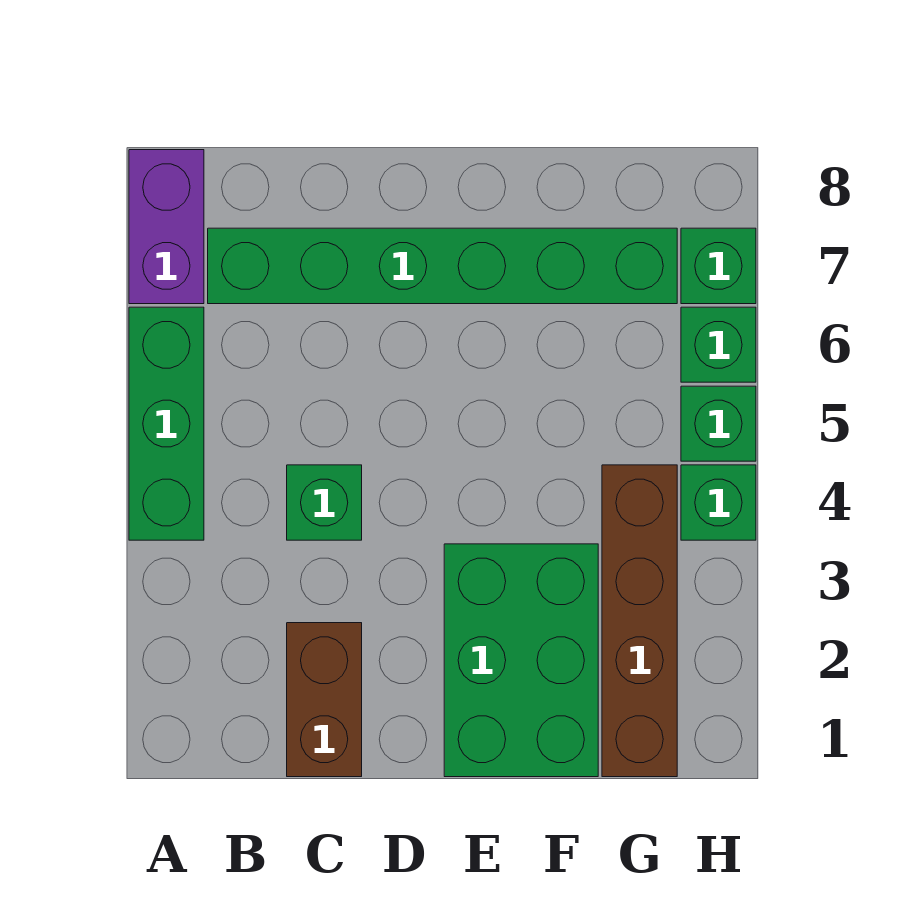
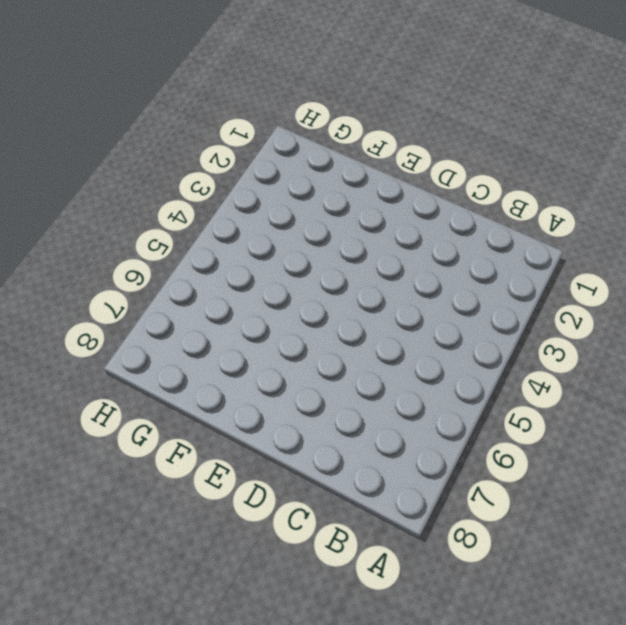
none -> green brick A4:A6 level 1
none -> purple brick A7:A8 level 1

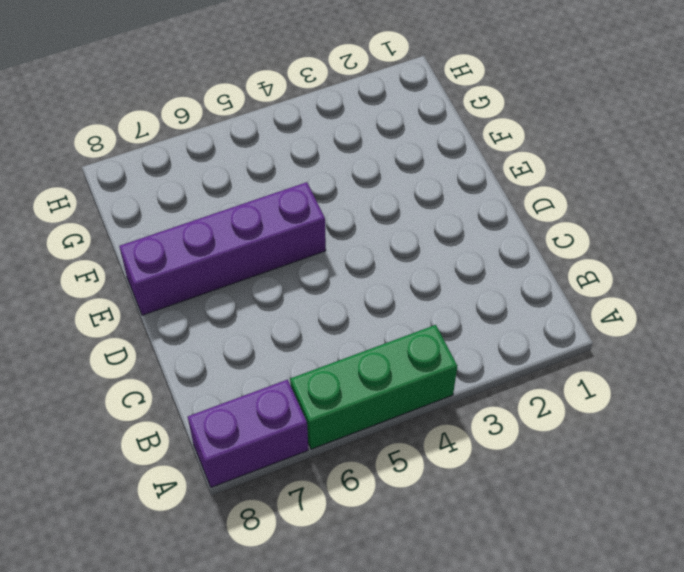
purple brick E5:E8 level 1 -> green brick B7:G7 level 1
none -> brown brick C1:C2 level 1
none -> green brick C4 level 1

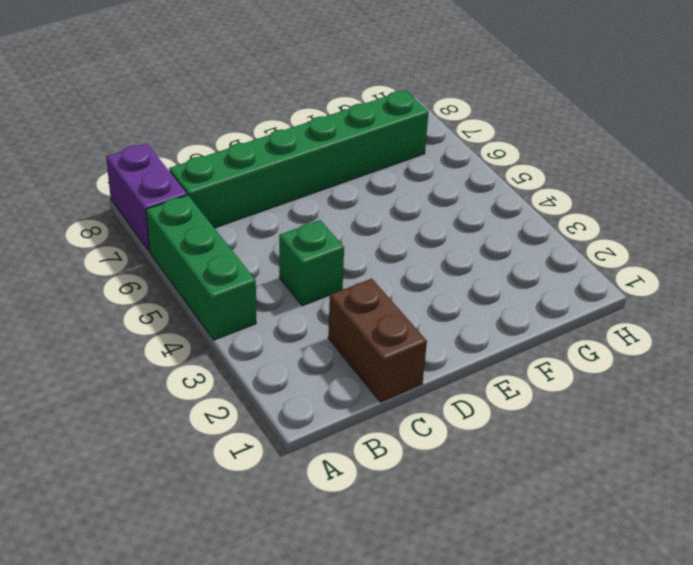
none -> green brick E1:F3 level 1
none -> brown brick G1:G4 level 1

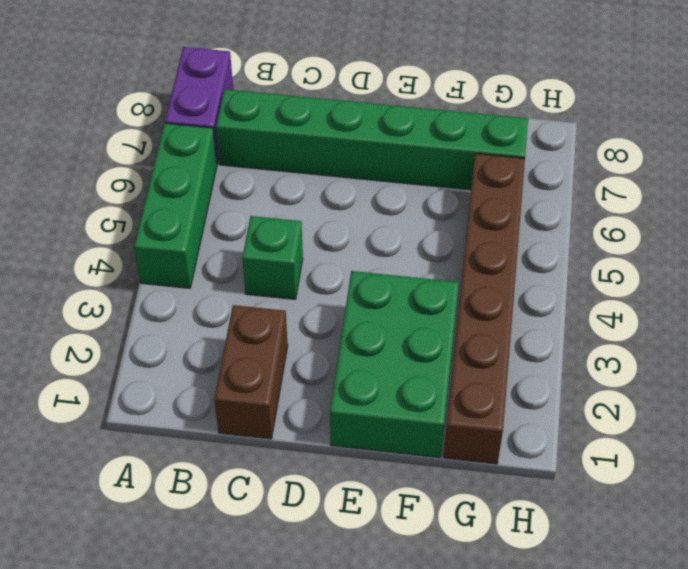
brown brick G1:G6 level 1 -> brown brick G1:G4 level 1
none -> green brick H4 level 1
none -> green brick H5 level 1

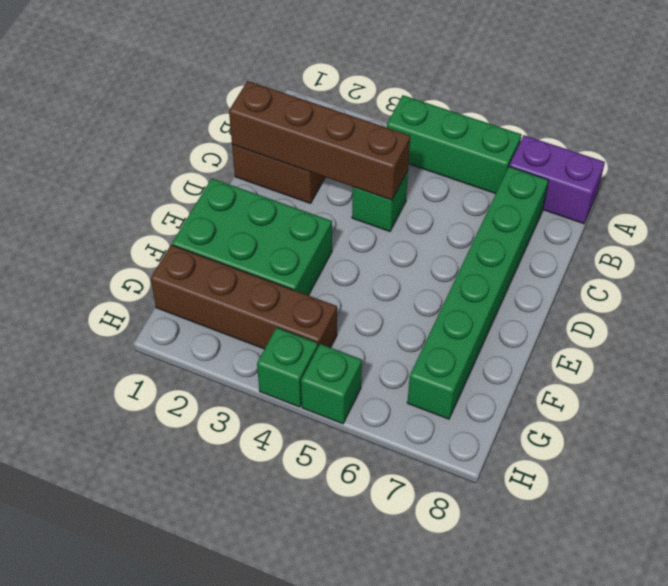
brown brick C1:C4 level 2 -> none
none -> green brick H6 level 1
none -> green brick H7 level 1

